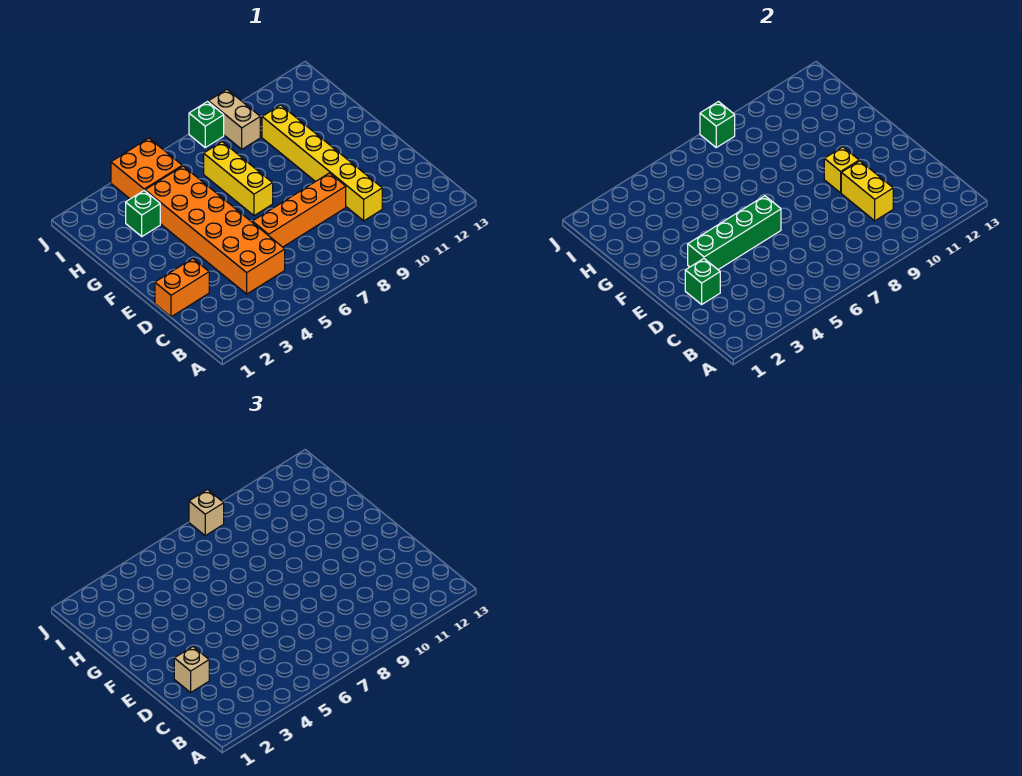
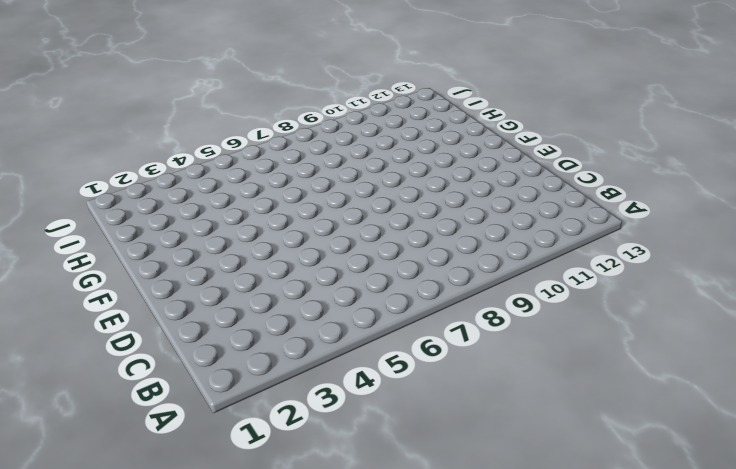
none -> orange brick C4:H5 level 1
none -> yellow brick C10:H10 level 1
none -> orange brick D1:D2 level 1

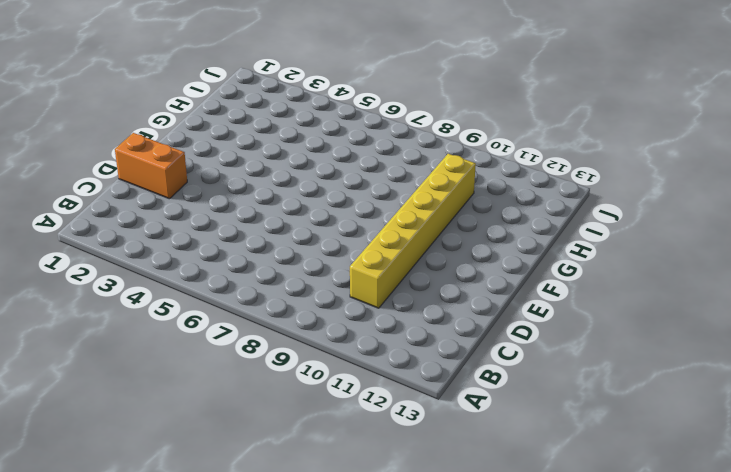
none -> orange brick C4:H5 level 1
none -> orange brick D6:D9 level 1
none -> yellow brick F7:H7 level 1

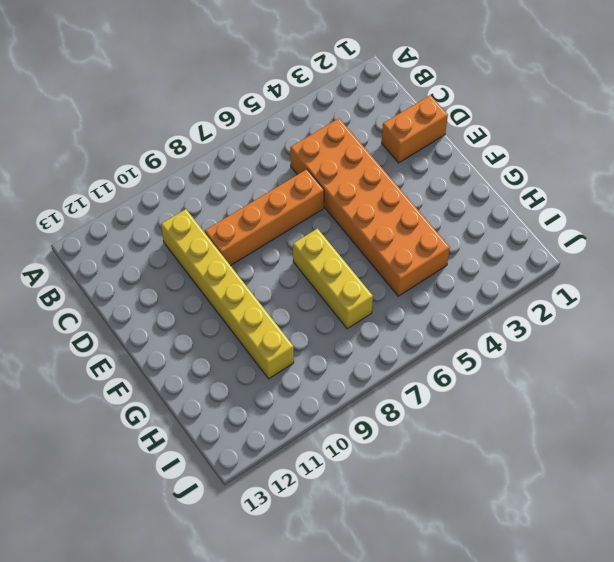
none -> green brick H3 level 1
none -> orange brick I4:J5 level 1
none -> tan brick I9:J9 level 1

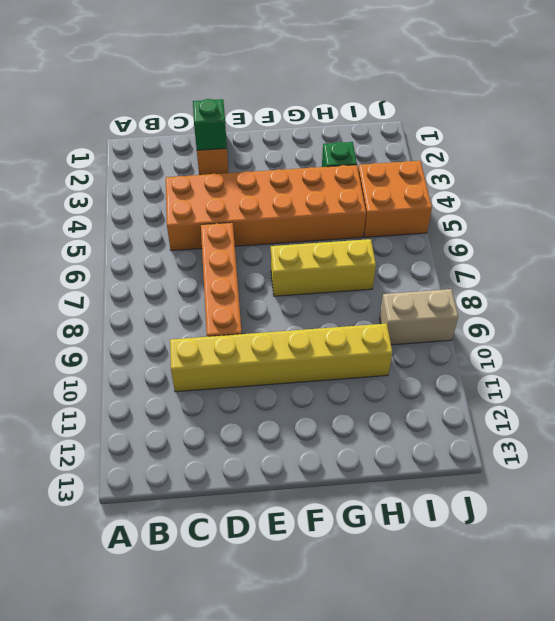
none -> green brick J8 level 1
none -> yellow brick C10:D10 level 2
none -> green brick E3:E6 level 2

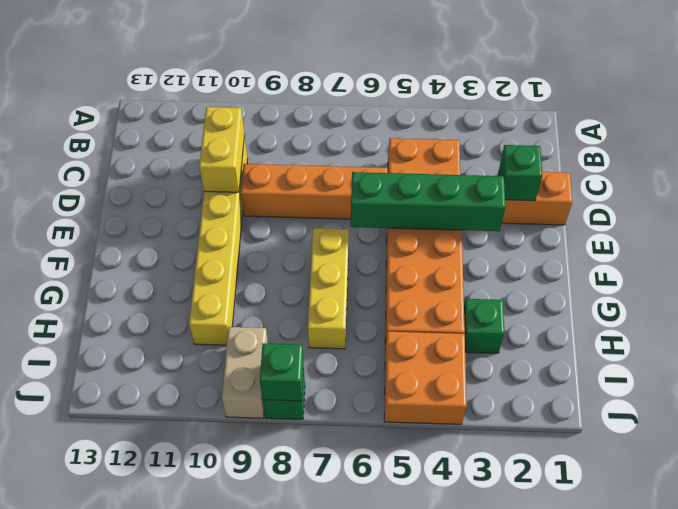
none -> yellow brick E10 level 2
none -> tan brick D2 level 3
none -> tan brick J8 level 3

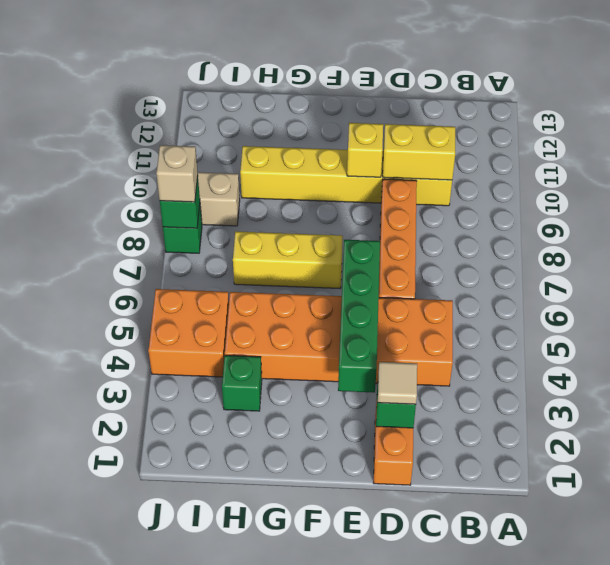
tan tile D2 level 3 -> tan brick D2 level 3

